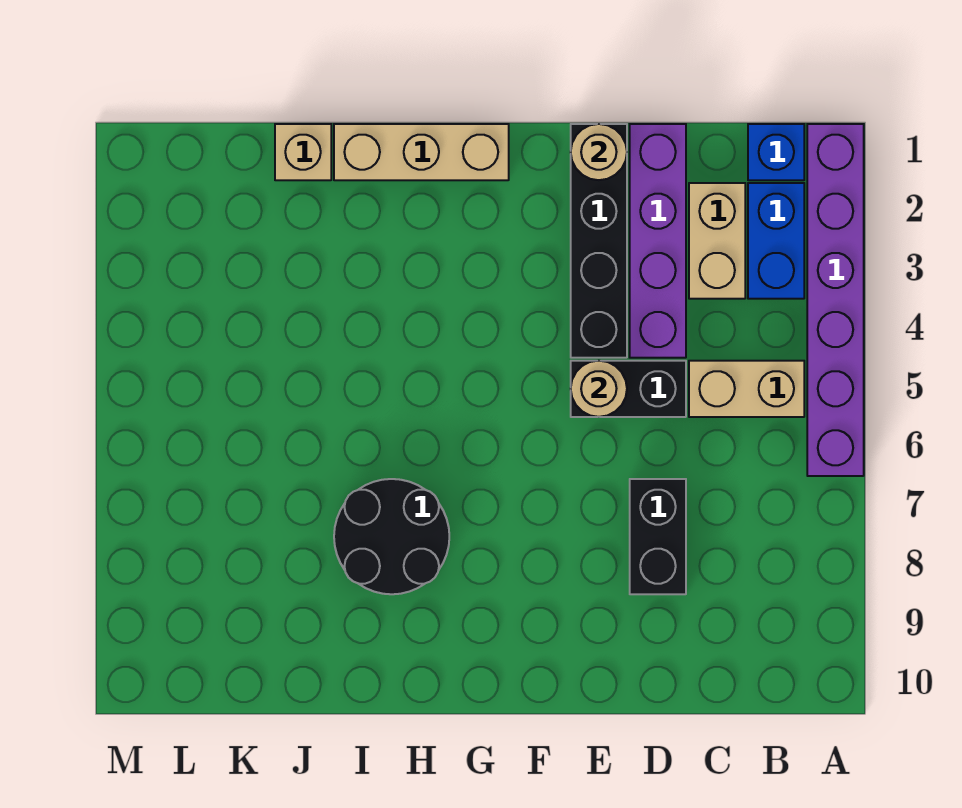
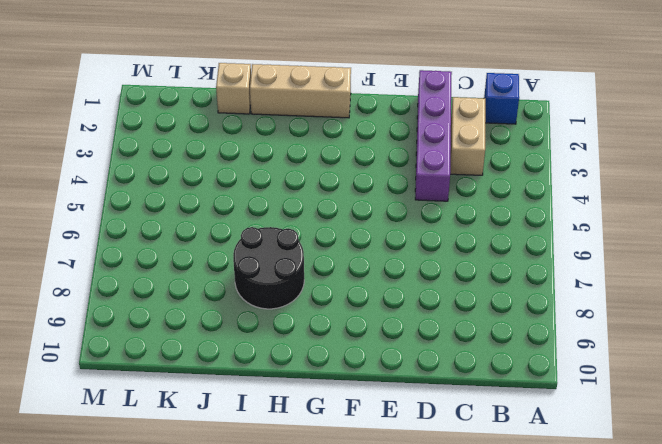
none -> purple brick A1:A6 level 1
none -> blue brick B2:B3 level 1
none -> tan brick B5:C5 level 1

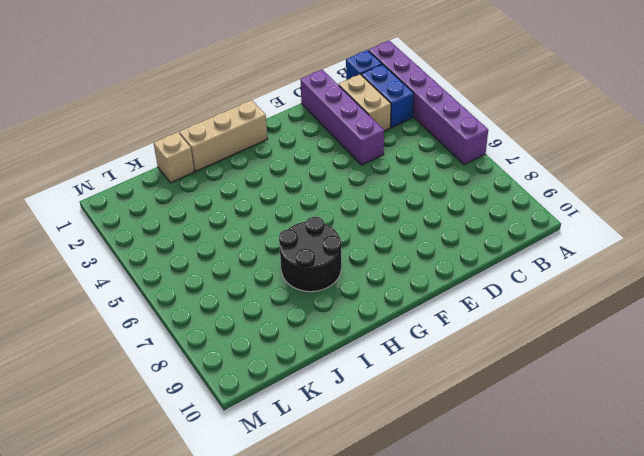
none -> tan brick B5:C5 level 1
none -> black brick D5:E5 level 1
none -> black brick D7:D8 level 1

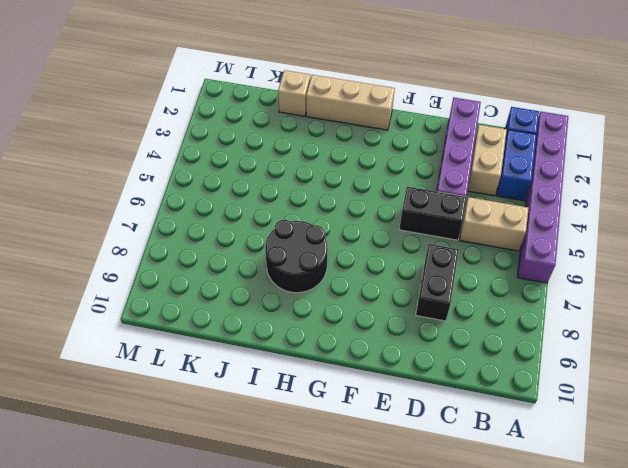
none -> black brick E1:E4 level 1
none -> tan round brick E1 level 2
none -> tan round brick E5 level 2

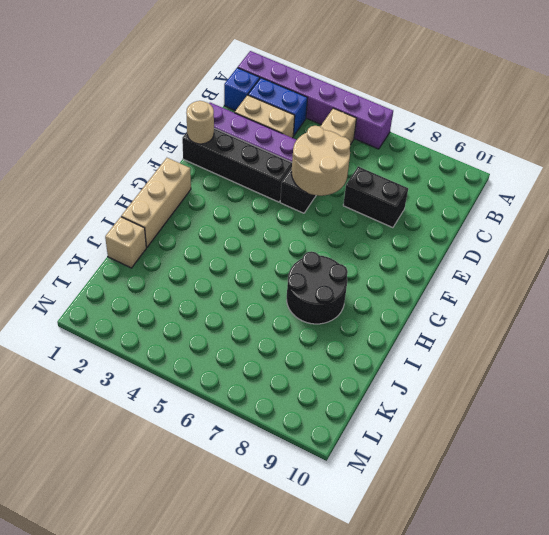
tan round brick D5:E6 level 2 -> tan round brick E5 level 2

